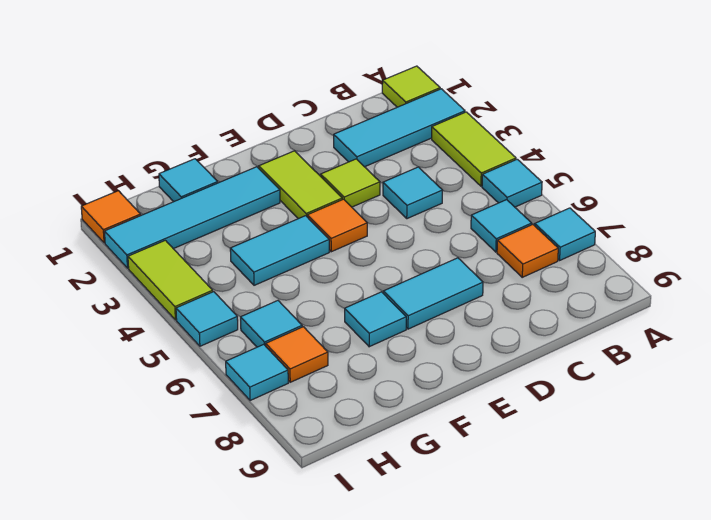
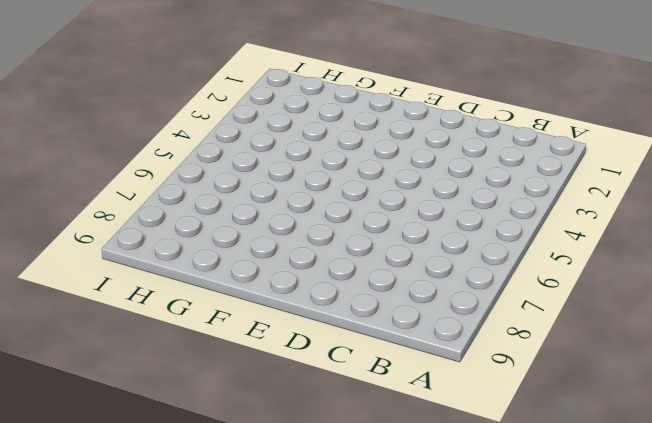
none -> lime tile A1 level 1
none -> cyan tile A2:C2 level 1
none -> lime tile A3:A4 level 1

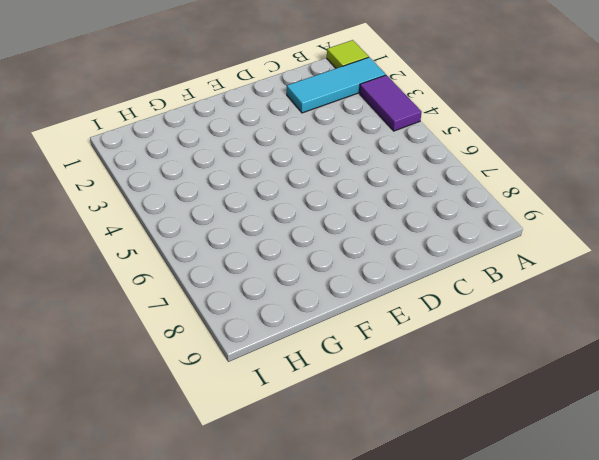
purple tile A3:A4 level 1 -> lime tile A3:A4 level 1
none -> cyan tile A5 level 1
none -> cyan tile A7 level 1
none -> cyan tile B6 level 1

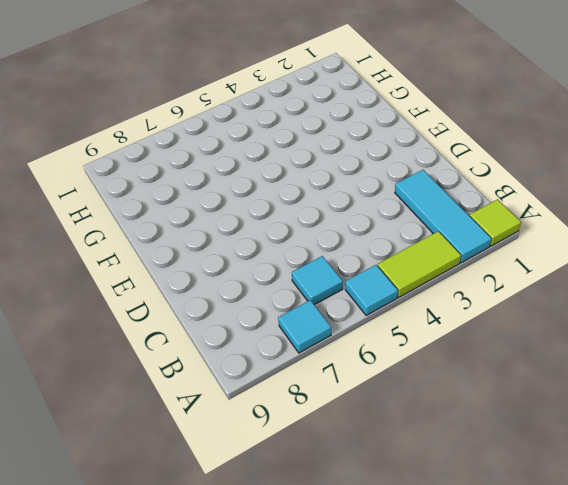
none -> orange tile B7 level 1
none -> cyan tile C4 level 1
none -> lime tile D3 level 1

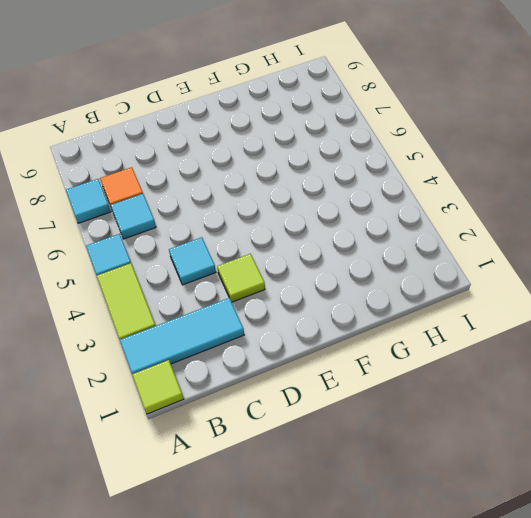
none -> cyan tile D7:E7 level 1
none -> lime tile E2:E3 level 1
none -> orange tile E4 level 1

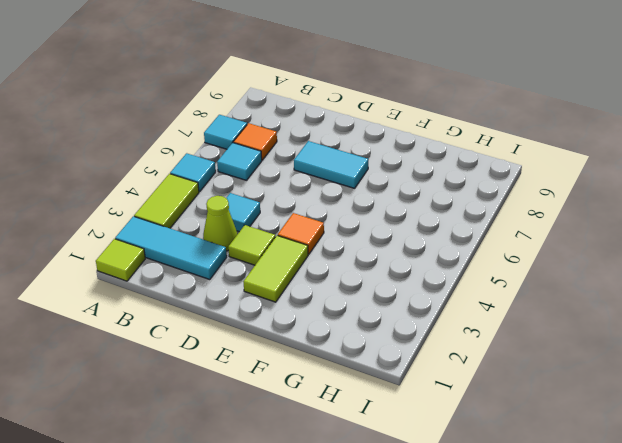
lime cone C3 level 1 -> none
none -> cyan tile F2:I2 level 1
none -> cyan tile F4:G4 level 1
none -> cyan tile F7 level 1

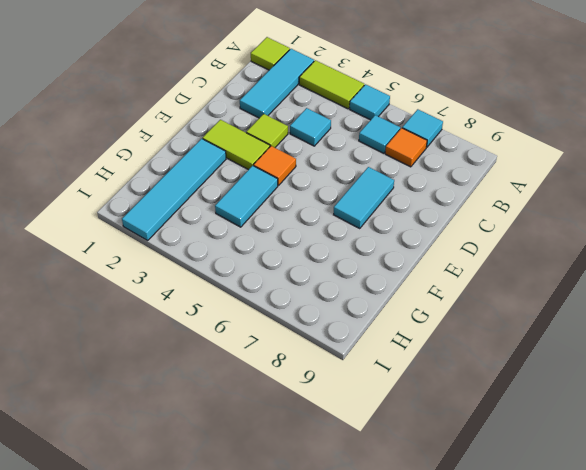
none -> cyan tile F7 level 1
none -> cyan tile G1 level 1
none -> cyan tile H6 level 1

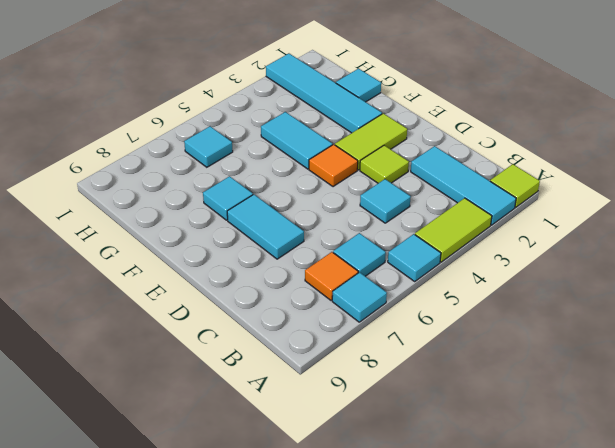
none -> orange tile H7 level 1
none -> orange tile I1 level 1
none -> lime tile I3:I4 level 1

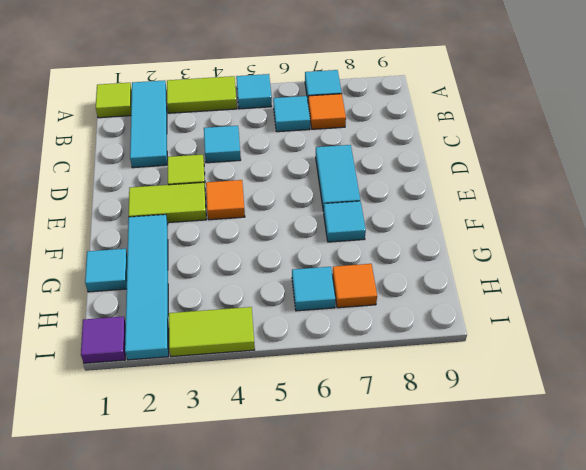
purple tile I1 level 1 -> orange tile I1 level 1
none -> cyan tile F4:G4 level 1
none -> cyan tile I5 level 1
none -> cyan tile I7 level 1

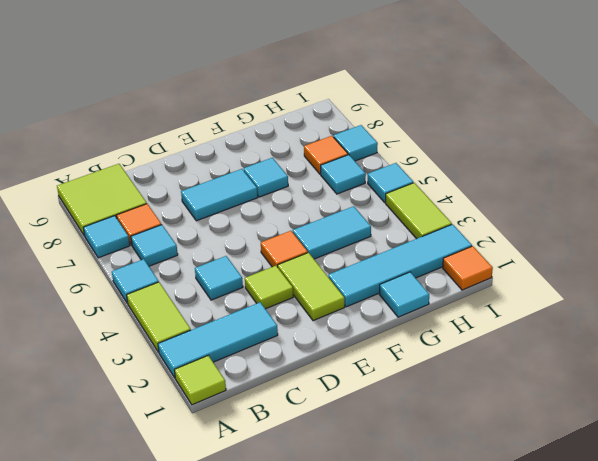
lime tile A8:B9 level 1 -> none

